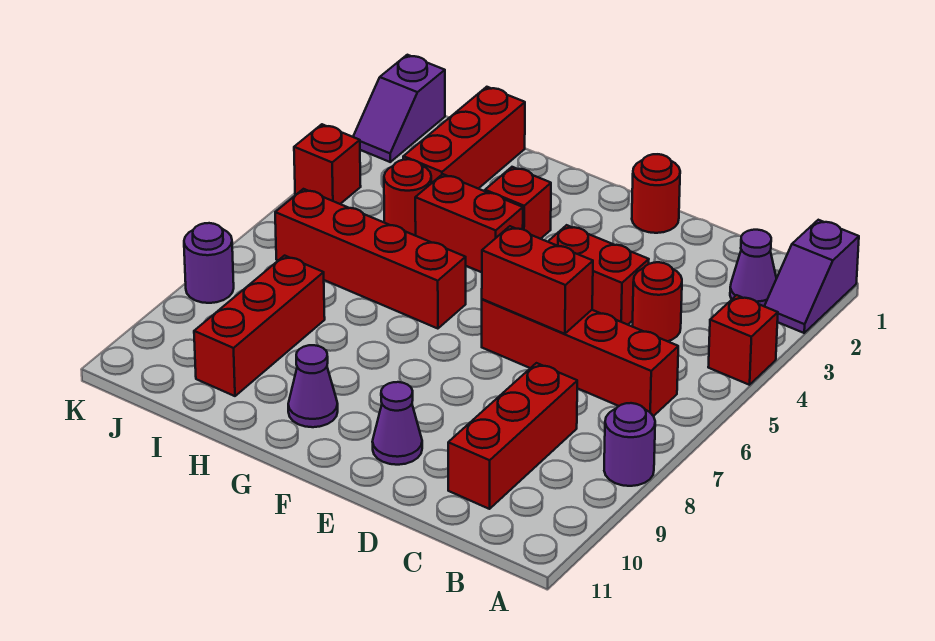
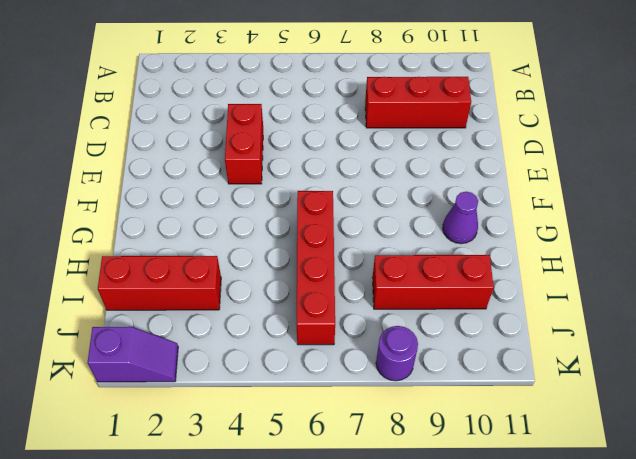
none -> purple slope A1:A2 level 1 top 1
none -> red brick A4 level 1
none -> purple round brick A8 level 1

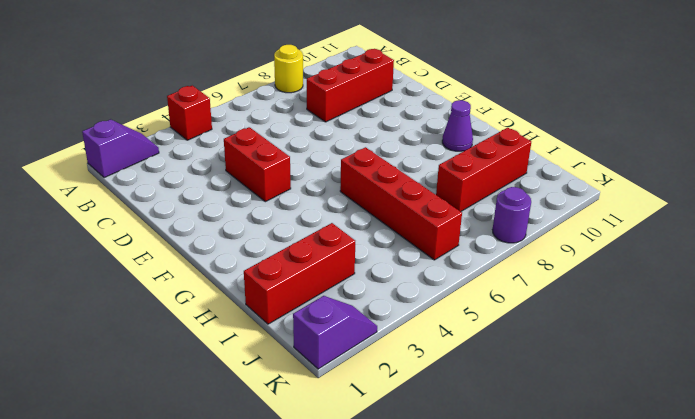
yellow round brick A8 level 1 -> purple round brick A8 level 1
none -> purple cone B2 level 1
none -> red brick B6:E6 level 1
none -> red round brick C4 level 1

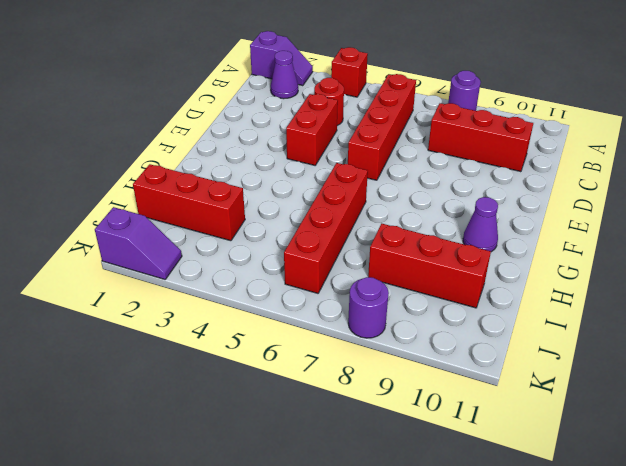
none -> red round brick E1 level 1
none -> purple cone E10 level 1
none -> red brick G3 level 1

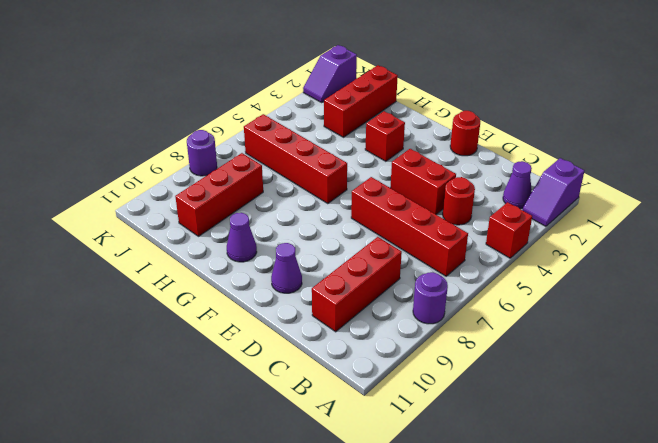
none -> red brick G4:H4 level 1
none -> red round brick I4 level 1
none -> red brick K4 level 1

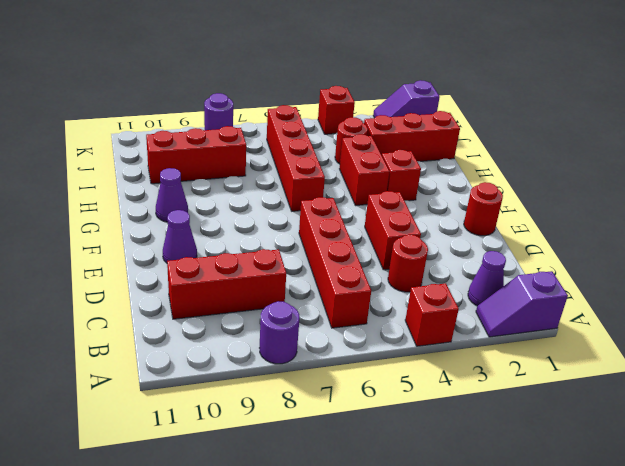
none -> red brick D6:E6 level 2

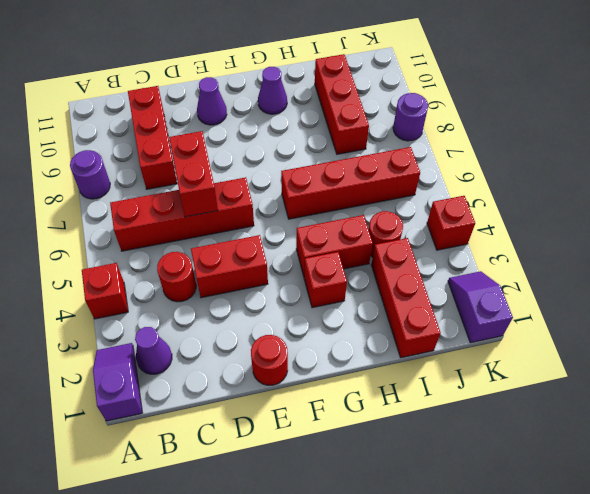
red brick D6:D7 level 2 -> red brick D6:E6 level 2

